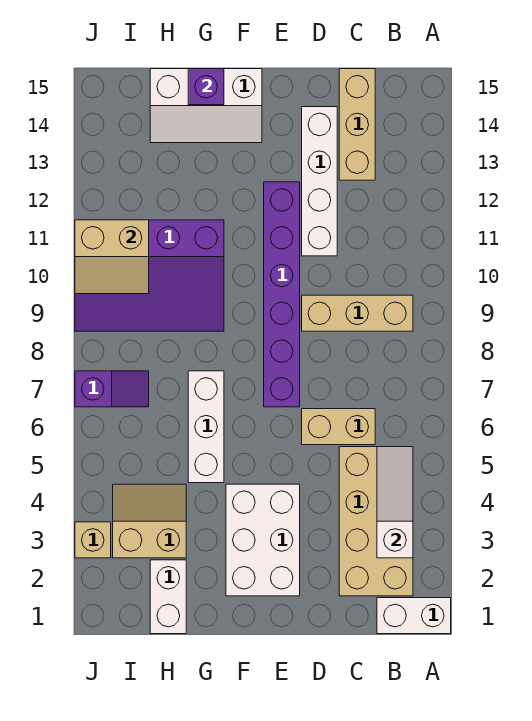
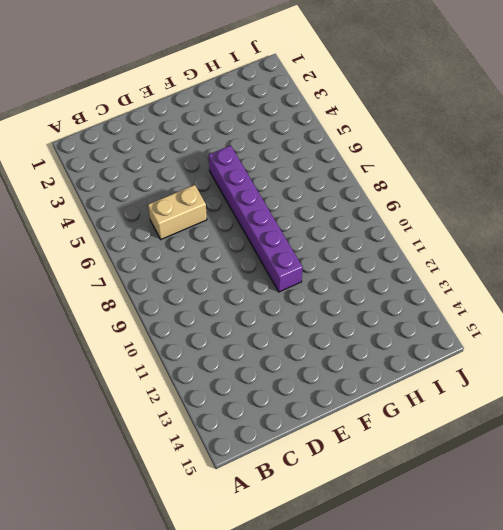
purple brick F5:F10 level 1 -> purple brick E7:E12 level 1
none -> white brick A1:B1 level 1
none -> tan brick B2:C5 level 1
none -> tan brick B9:D9 level 1

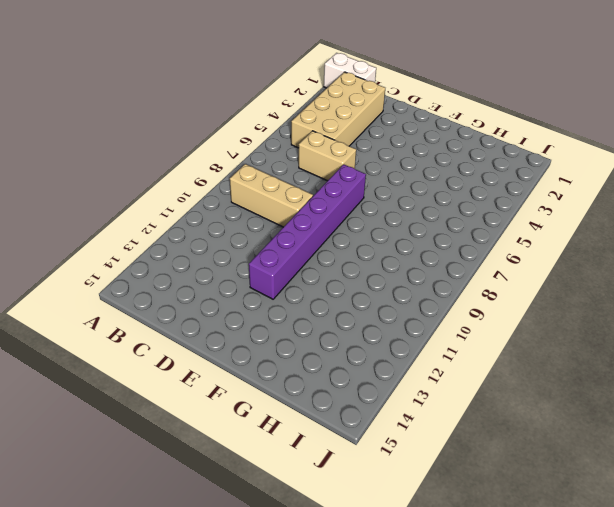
none -> tan brick C13:C15 level 1
none -> white brick D11:D14 level 1
none -> white brick E2:F4 level 1

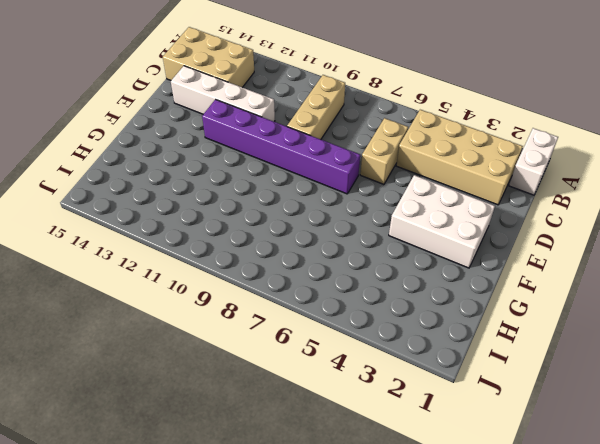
tan brick B13:C15 level 1 -> tan brick C13:C15 level 1
none -> white slope F14:H15 level 1 top 15
none -> white brick G5:G7 level 1
none -> purple slope G9:J11 level 1 top 11

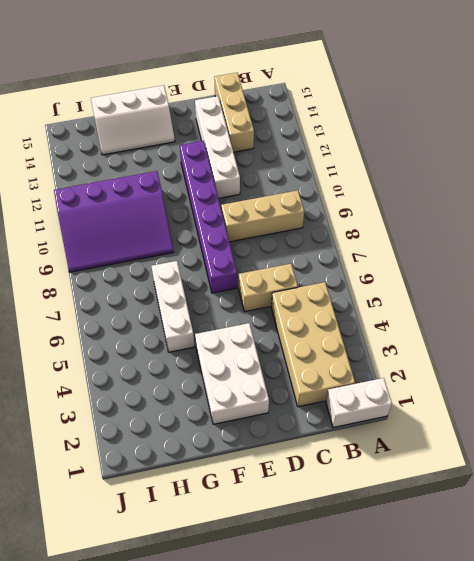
none -> white brick H1:H2 level 1
none -> tan slope H3:I4 level 1 top 3
none -> purple slope I7:J7 level 1 top J

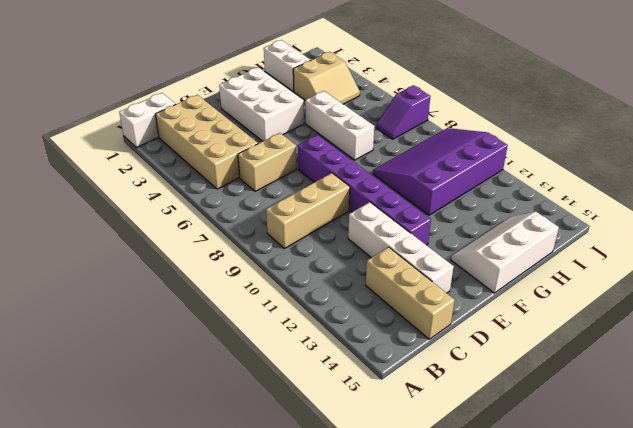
none -> tan brick J3 level 1
none -> white slope B3:B5 level 2 top 3
none -> purple brick G15 level 2

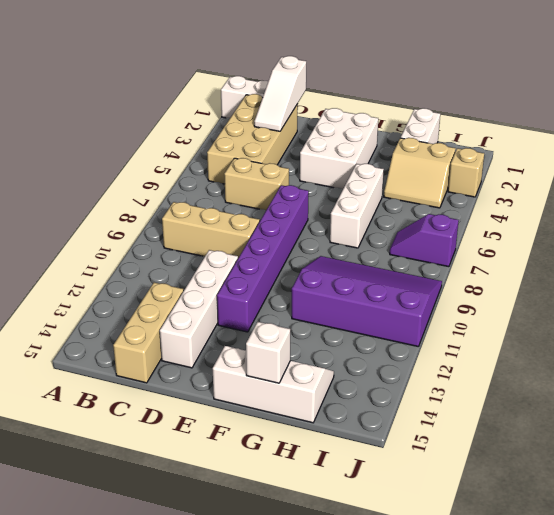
white slope C1:C3 level 2 top 1 -> white slope B3:B5 level 2 top 3
white brick G15 level 2 -> purple brick G15 level 2
none -> tan slope I10:J11 level 2 top 11

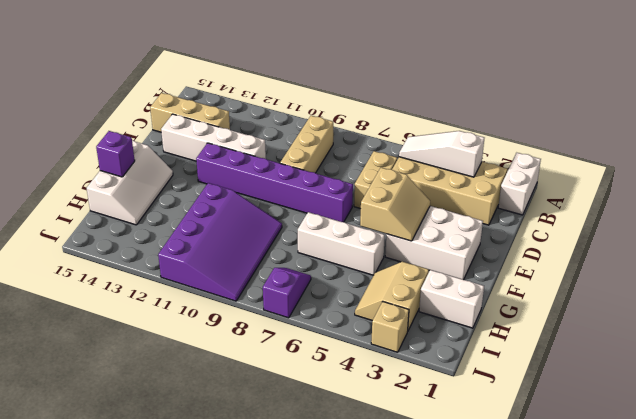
tan slope E4:F5 level 2 top 5 -> tan slope I10:J11 level 2 top 11

